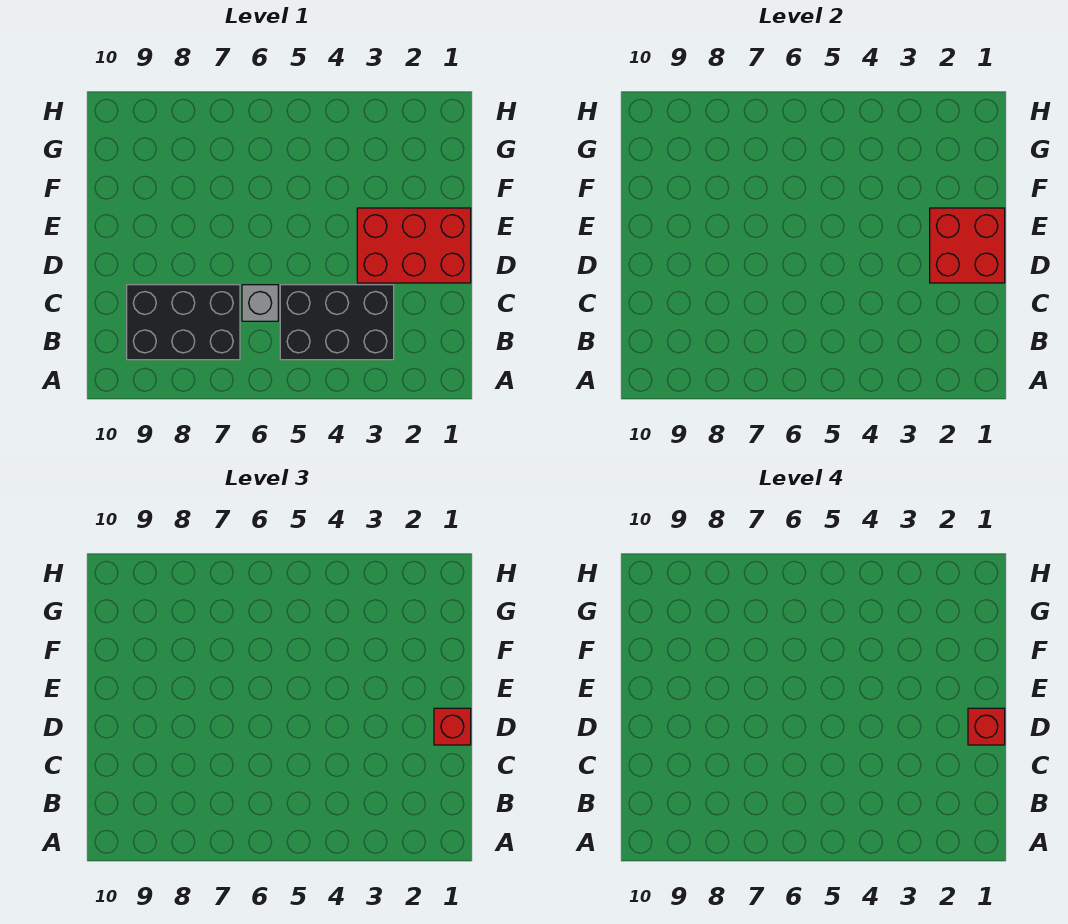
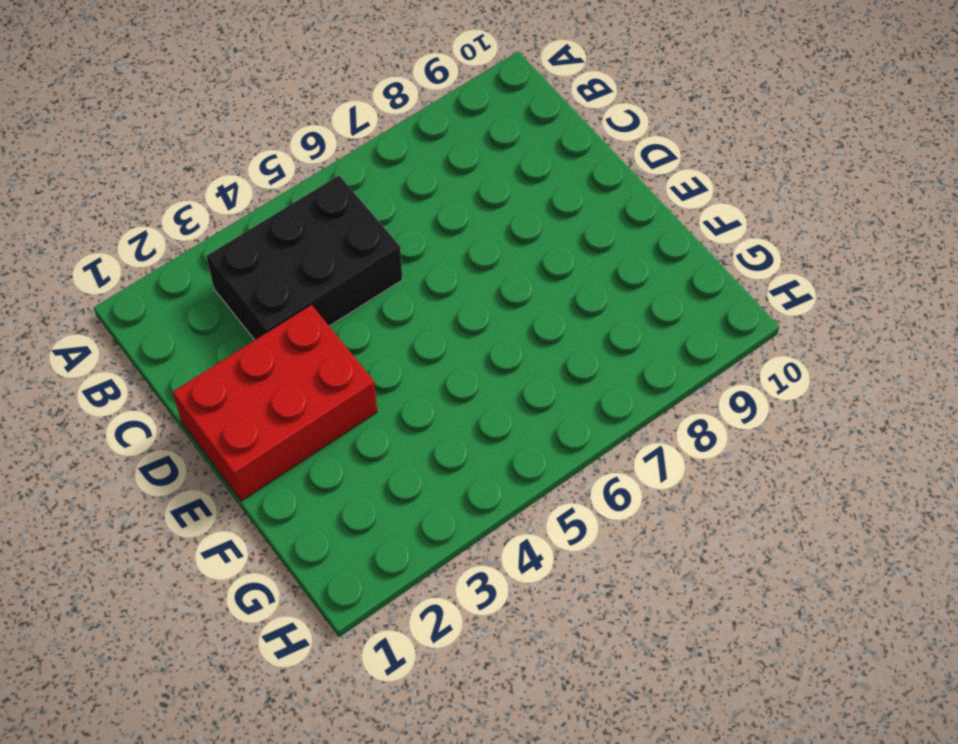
none -> black brick B7:C9 level 1
none -> grey brick C6 level 1

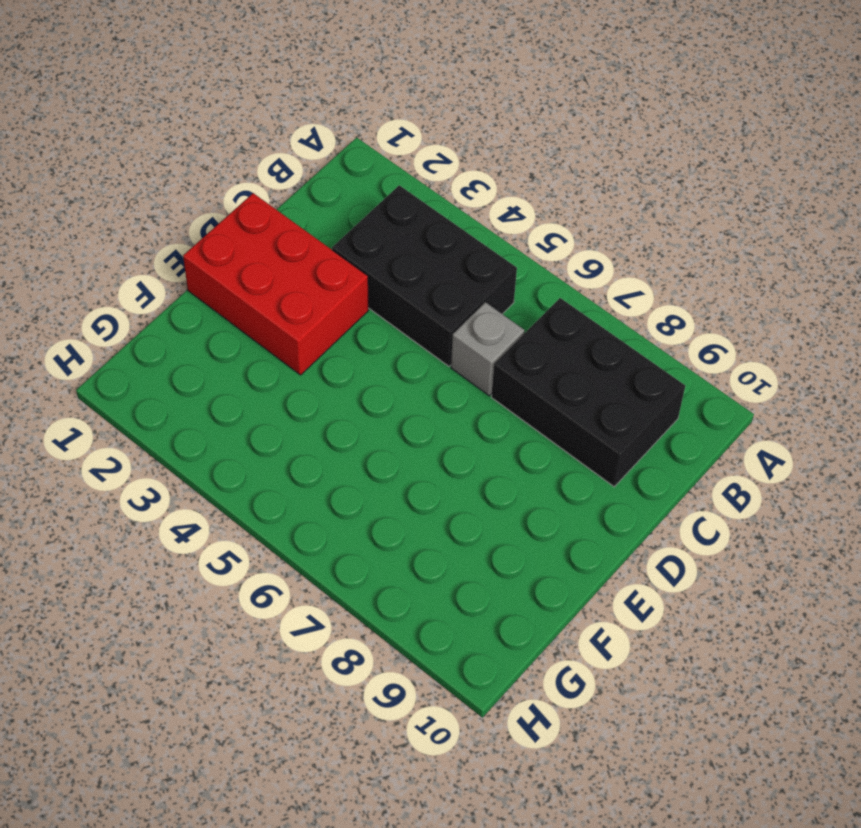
none -> red brick D1:E2 level 2
none -> red brick D1 level 3

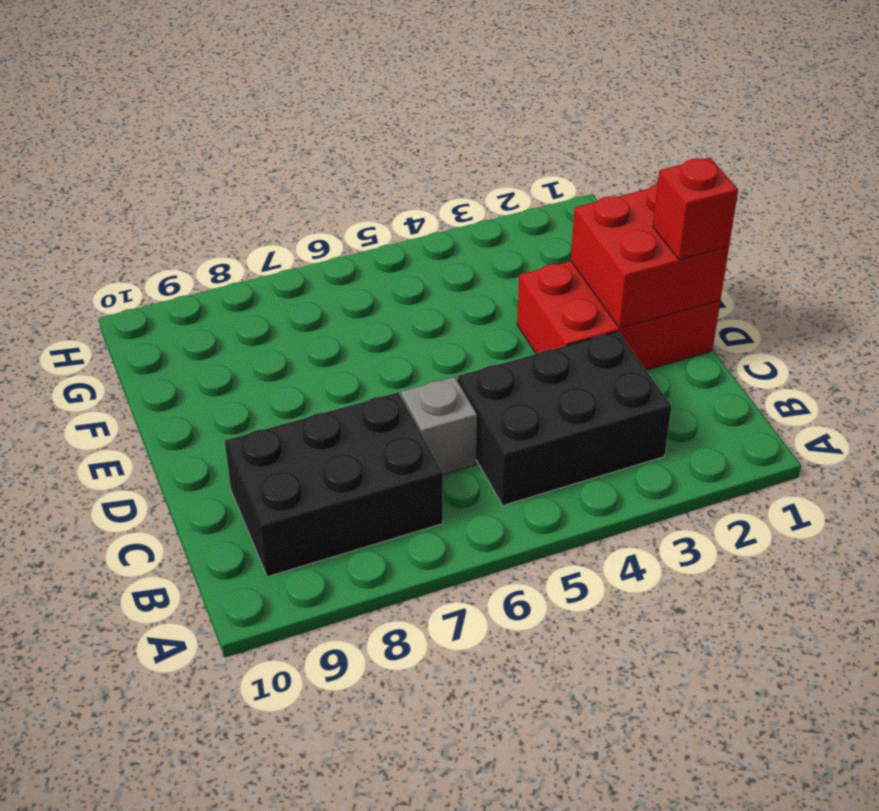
none -> red brick D1 level 4

